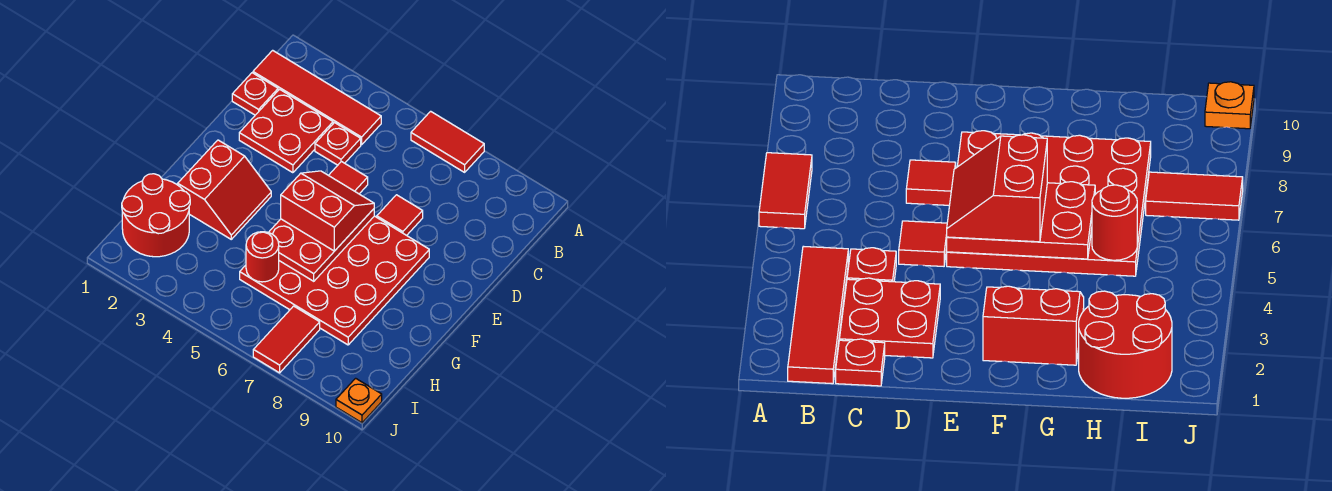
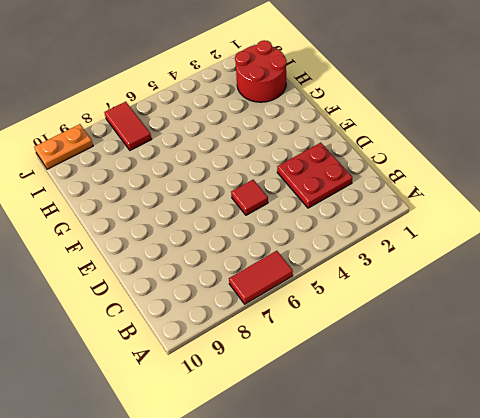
orange plate J9:J10 level 1 -> orange plate J10 level 1
none -> red tile B1:B4 level 1
none -> red plate C1 level 1
none -> red plate C4 level 1

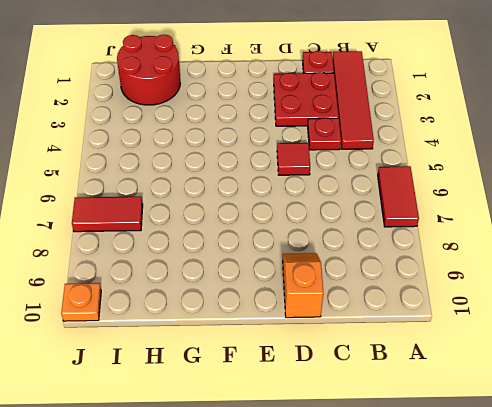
orange slope D9:D10 level 1 top 10 -> none
none -> red tile D7 level 1
none -> red plate E5:H8 level 1
none -> red slope F2:G3 level 1 top 2

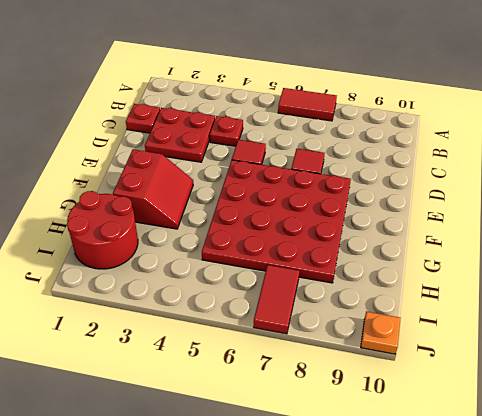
none -> red tile B1:B4 level 1
none -> red plate E5:G6 level 2
none -> red round brick H5 level 2

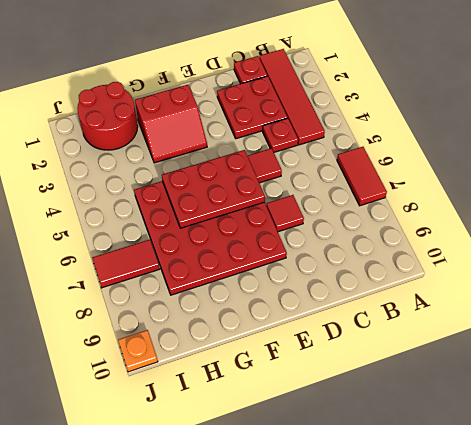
none -> red round brick H5 level 2
none -> red slope E5:F6 level 3 top F

